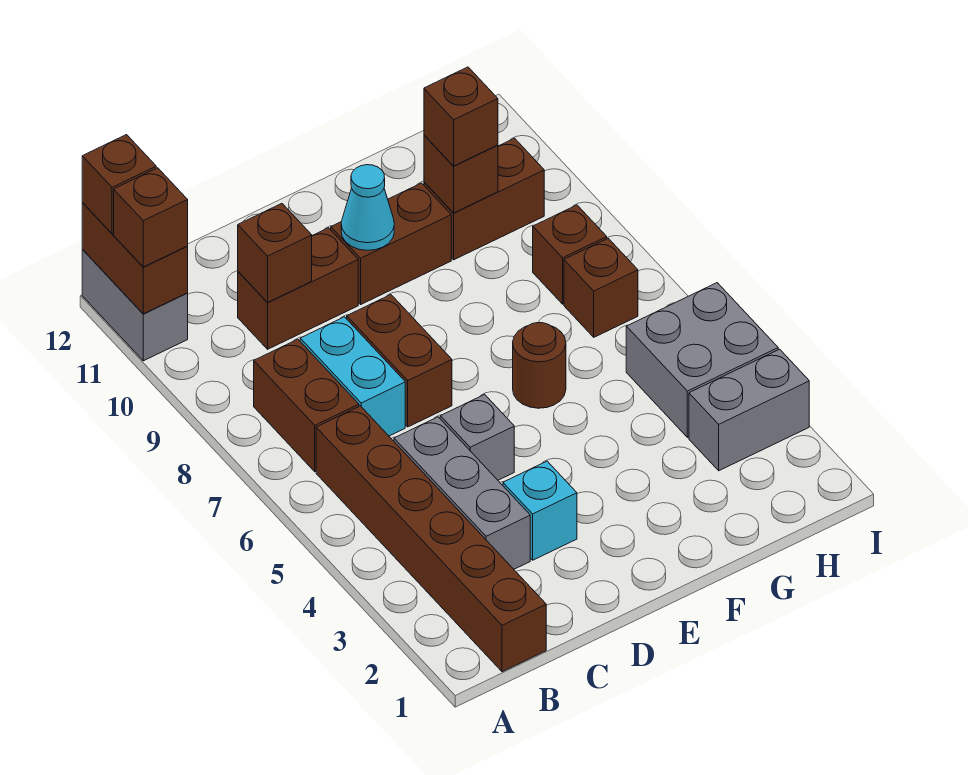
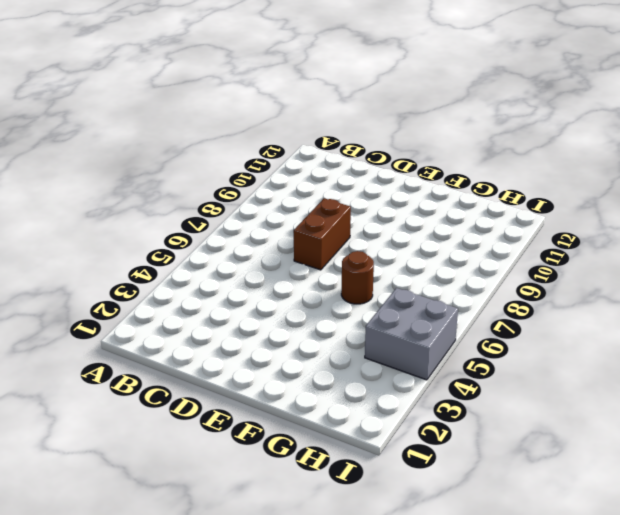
none -> grey brick A11:A12 level 1
none -> brown brick B1:B6 level 1
none -> brown brick B7:B8 level 1

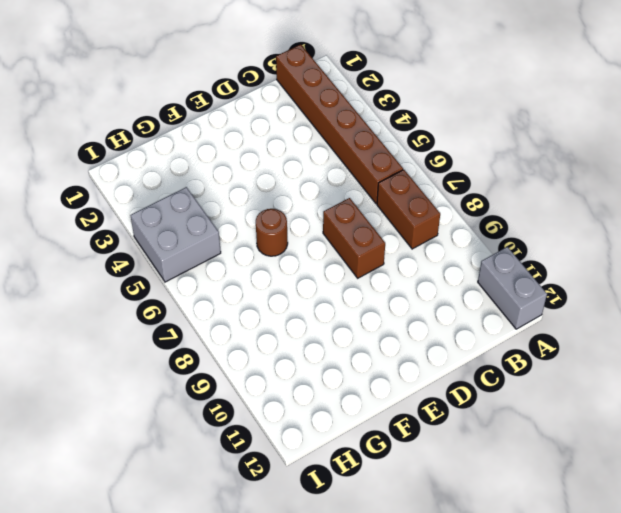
none -> grey brick C3:C5 level 1
none -> cyan brick C7:C8 level 1
none -> brown brick C10:D10 level 1

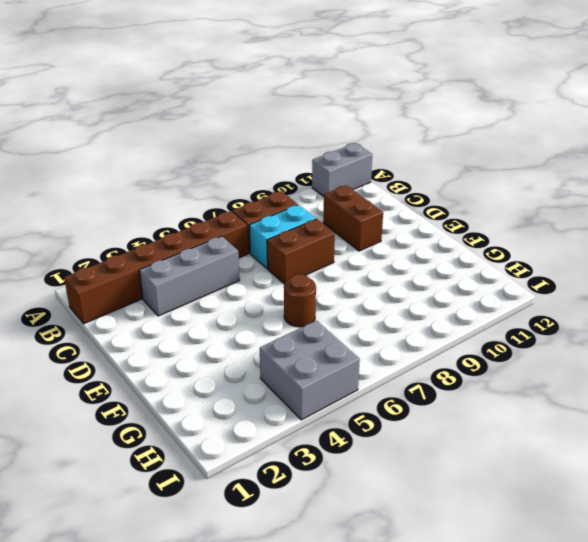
none -> cyan brick D3 level 1
none -> grey brick D5 level 1
none -> brown brick E10:F10 level 1

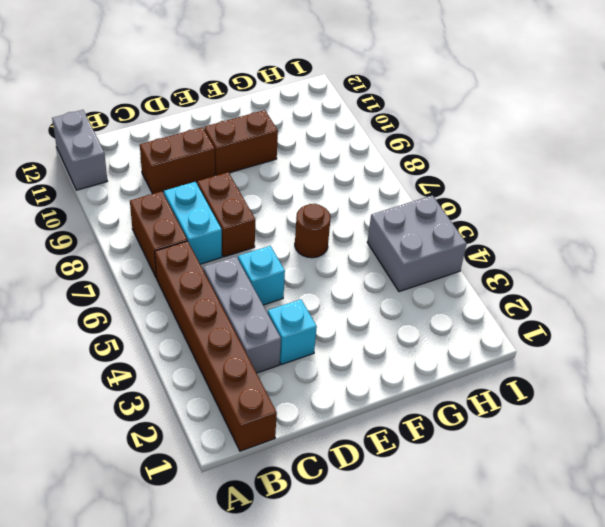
cyan brick D5 level 1 -> grey brick D5 level 1
none -> brown brick G10:H10 level 1
none -> grey brick H3:I3 level 1
none -> brown brick H7 level 1

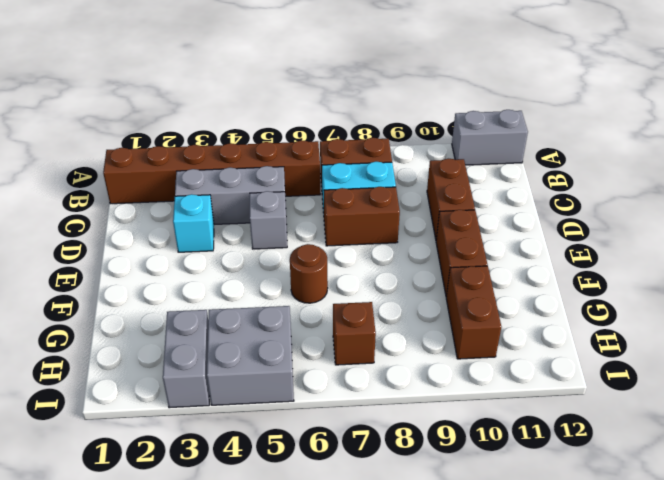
none -> brown brick H8 level 1
none -> brown brick A11:A12 level 2
none -> brown brick C10 level 2

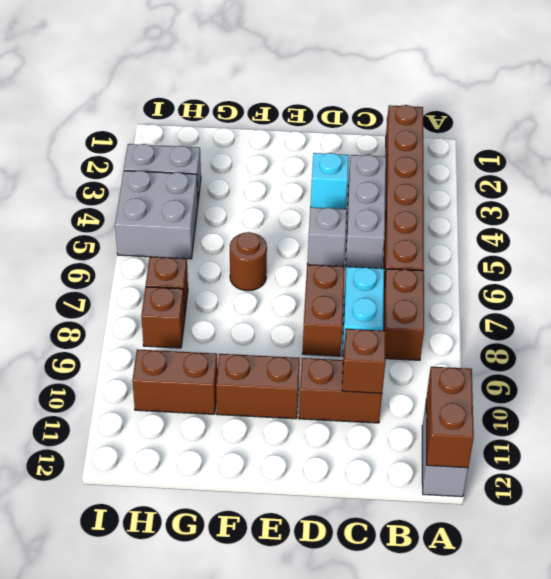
none -> cyan cone E10 level 2
none -> brown brick G10 level 2
none -> brown brick A11 level 3

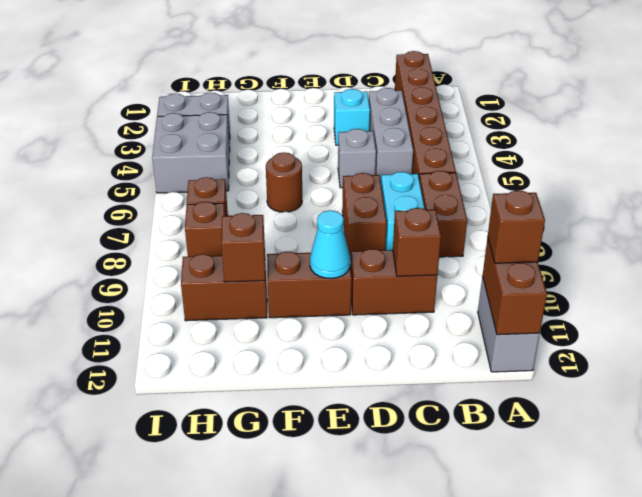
none -> brown brick A12 level 3
none -> brown brick G10 level 3

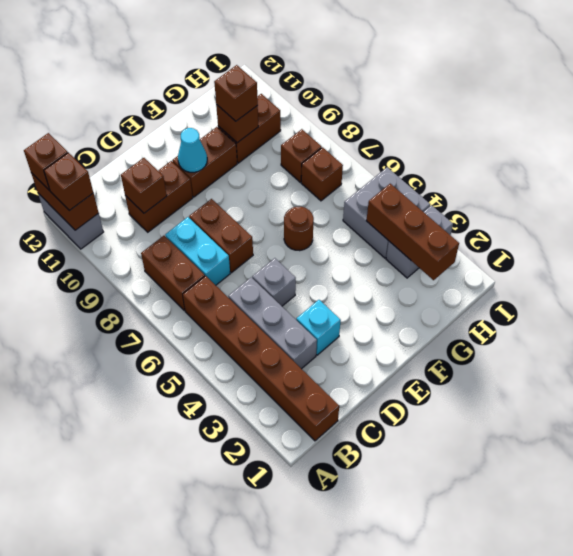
brown brick H2:H4 level 2 -> none

